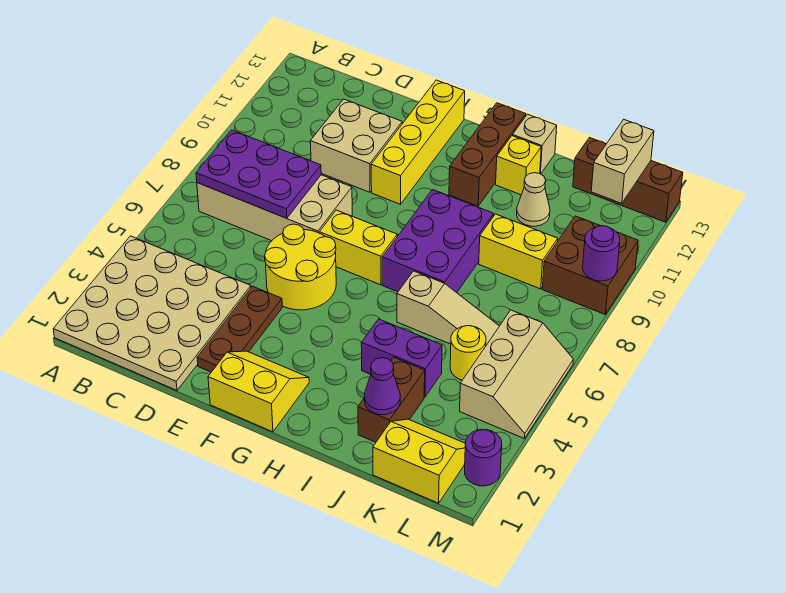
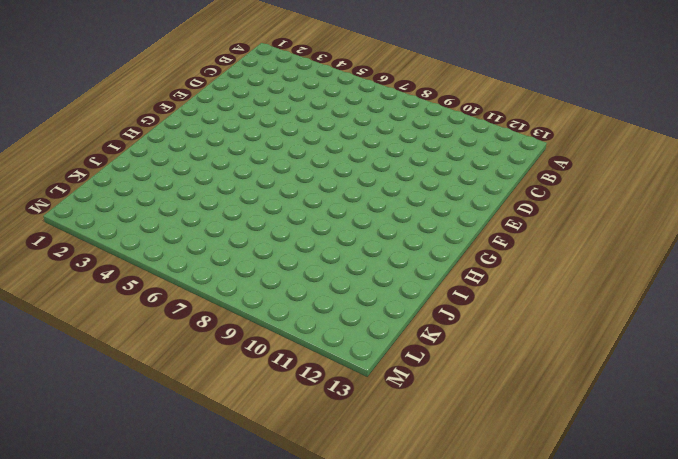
none -> tan plate A1:D4 level 1
none -> tan brick B7:E8 level 1
none -> tan brick D10:E11 level 1

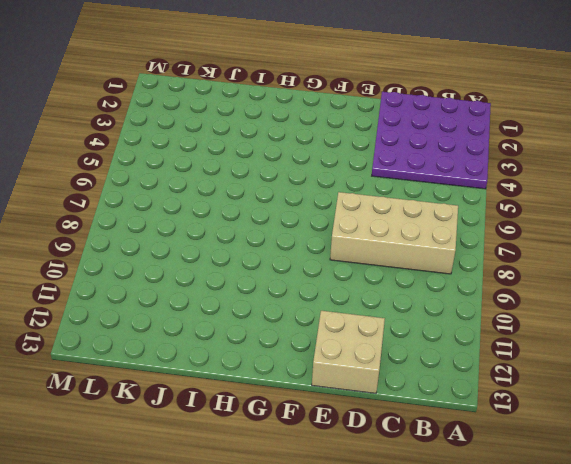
purple plate A1:D4 level 1 -> tan plate A1:D4 level 1
tan brick D12:E13 level 1 -> tan brick D10:E11 level 1
none -> brown plate E2:E4 level 1
none -> yellow round brick E5:F6 level 1
none -> yellow slope F1:G2 level 1 top 1

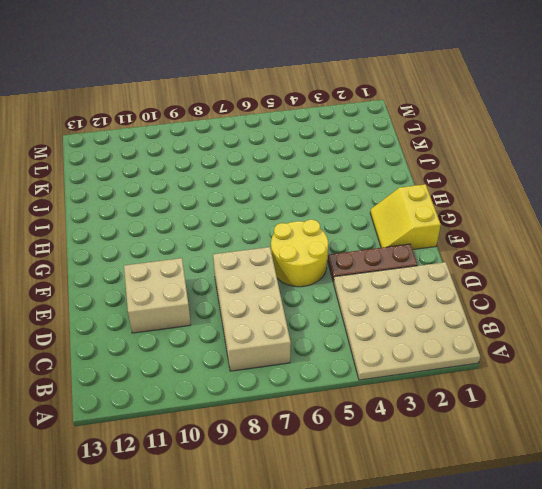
none -> yellow brick F7:G7 level 1
none -> yellow brick F10:F13 level 1
none -> purple brick H7:I9 level 1

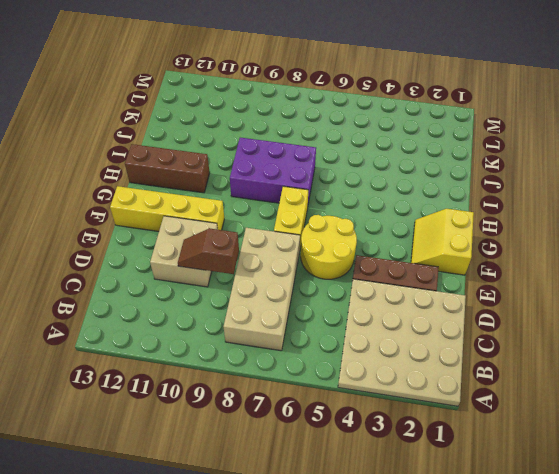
brown slope D9:D10 level 2 top 9 -> none
none -> purple brick I4:J4 level 1
none -> tan slope I6:K6 level 1 top I
none -> yellow brick I12 level 1

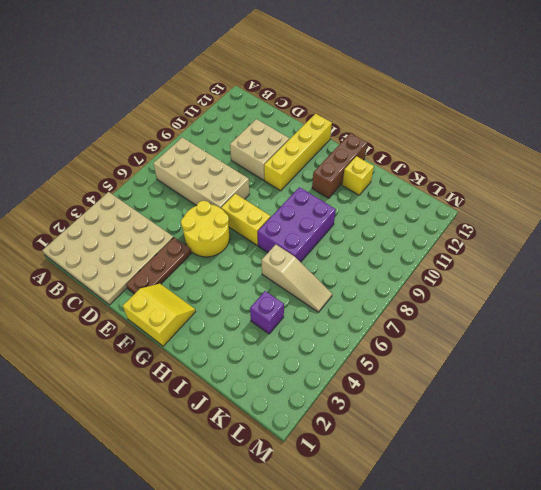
purple brick J4 level 1 -> purple brick I4:J4 level 1
none -> tan brick I13 level 1
none -> brown brick J2:J3 level 1
none -> yellow brick J9:K9 level 1

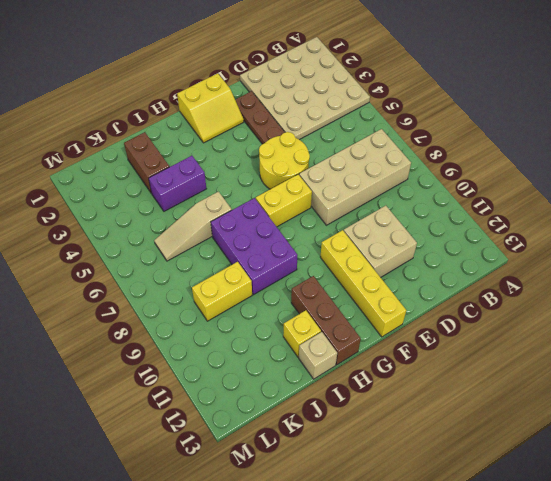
none -> tan cone J11 level 1
none -> yellow slope K1:L2 level 1 top 1
none -> yellow round brick K5 level 1

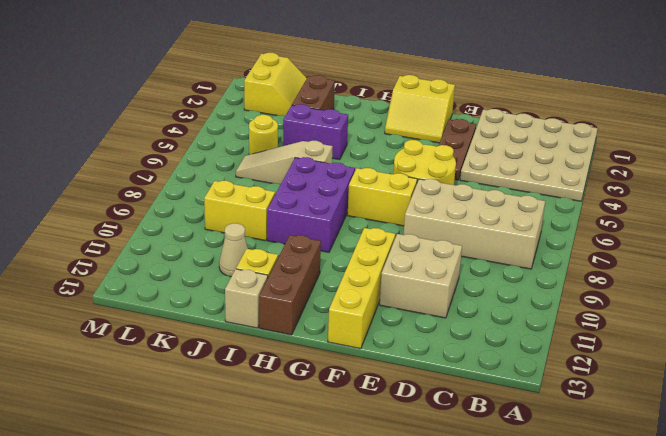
yellow slope K1:L2 level 1 top L -> yellow slope K1:L2 level 1 top 1
none -> brown brick K13:M13 level 1
none -> tan slope L4:M6 level 1 top L
none -> brown brick L9:M10 level 1

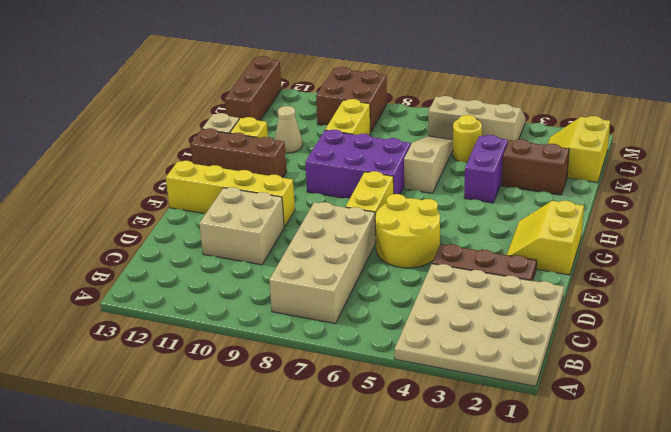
none -> purple round brick M2 level 1
none -> purple plate B7:D8 level 2
none -> purple cone J2 level 2

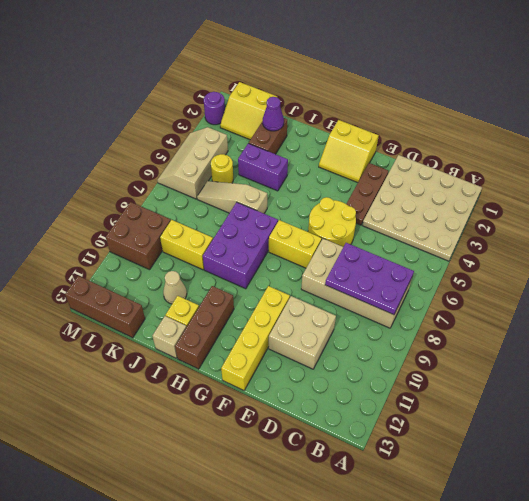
none -> tan brick L12:L13 level 2
none -> purple round brick M9 level 2

